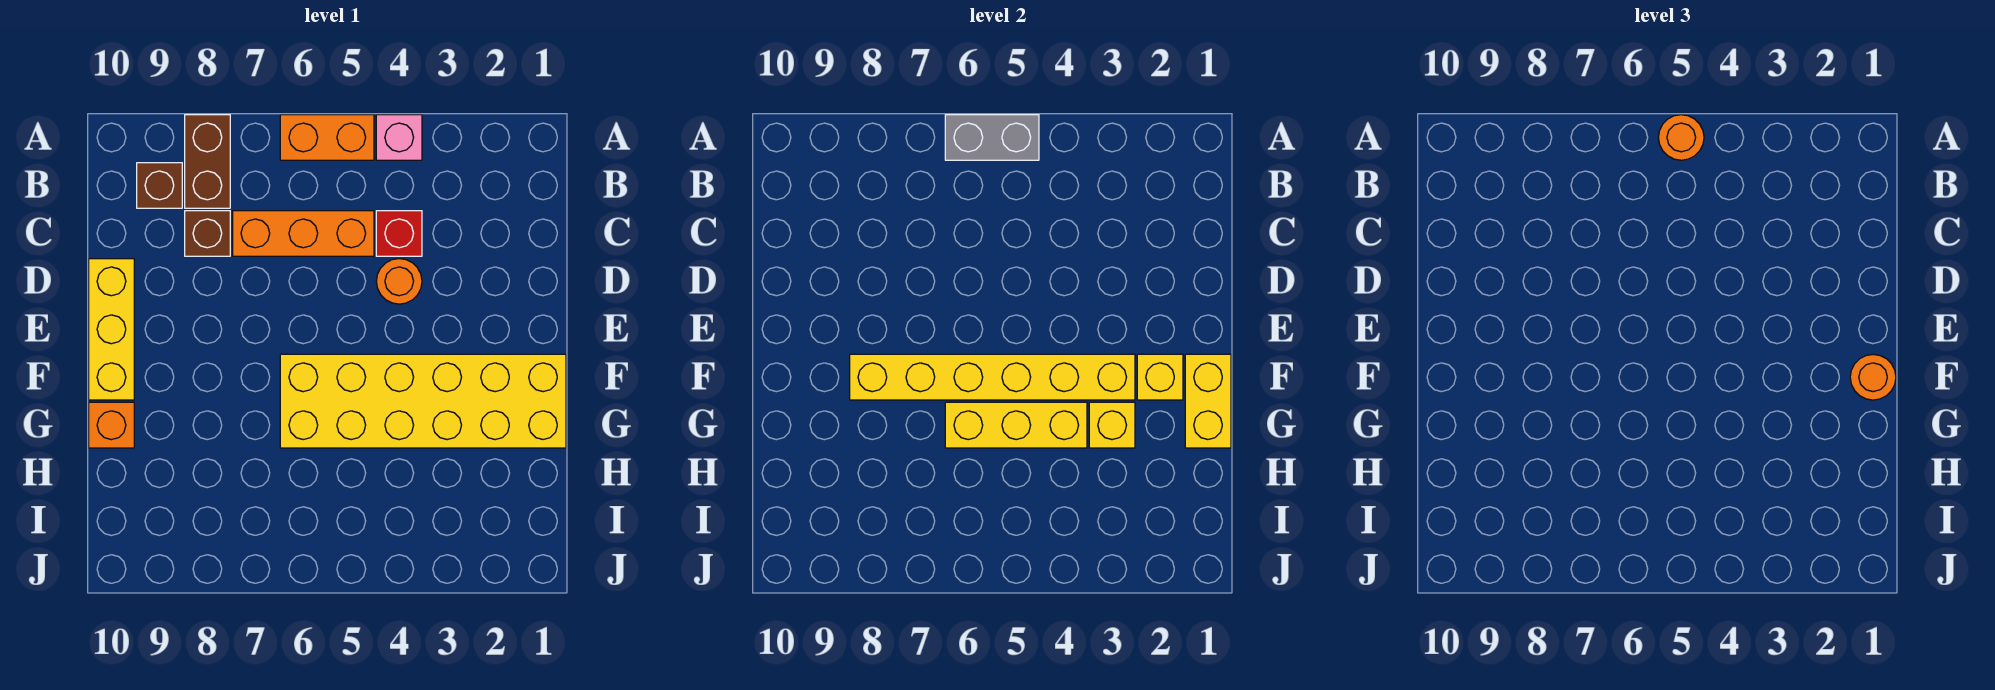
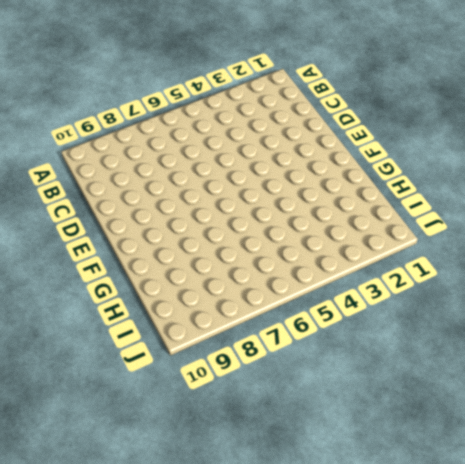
none -> pink brick A4 level 1
none -> orange brick A5:A6 level 1
none -> brown brick A8:B8 level 1

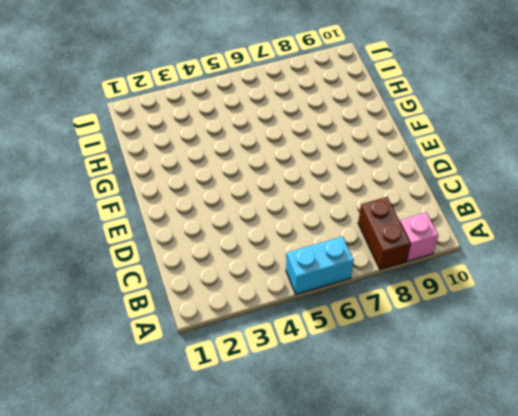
cyan brick A5:A6 level 1 -> orange brick A5:A6 level 1
pink brick A9 level 1 -> pink brick A4 level 1
none -> brown brick B9 level 1
none -> red brick C4 level 1
none -> orange brick C5:C7 level 1

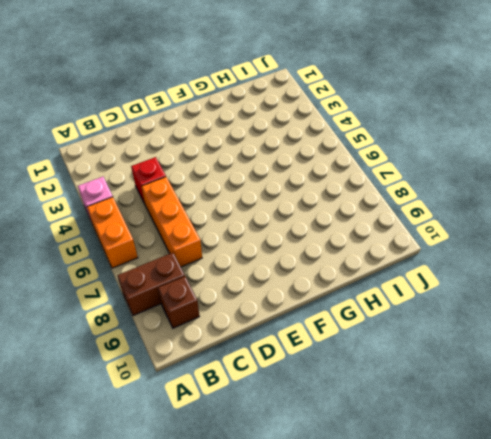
none -> brown brick C8 level 1
none -> orange round brick D4 level 1
none -> yellow brick D10:F10 level 1

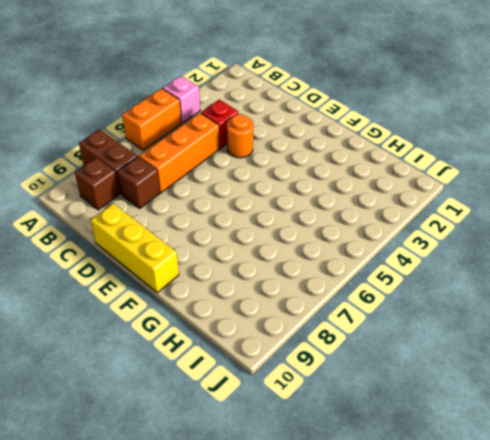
none -> yellow brick F1:G6 level 1
none -> orange brick G10 level 1
none -> grey brick A5:A6 level 2

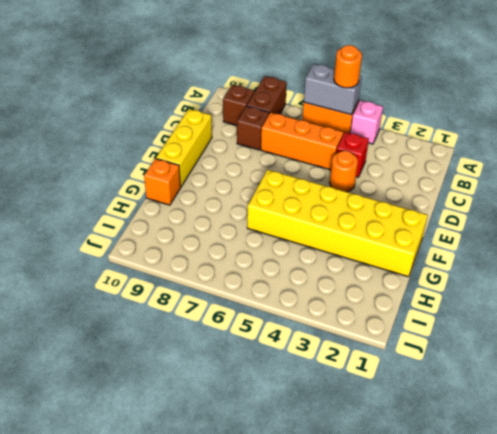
none -> yellow brick F1:G1 level 2
none -> yellow brick F2 level 2
none -> yellow brick F3:F8 level 2

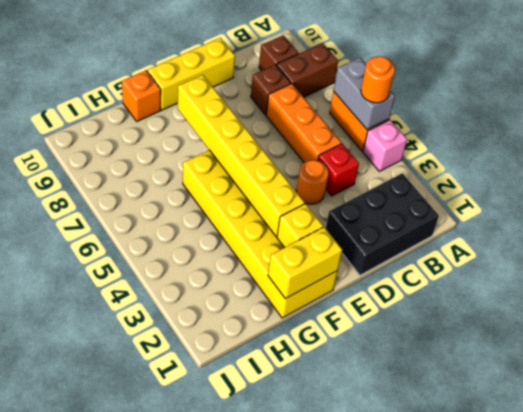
black brick B1:D2 level 1 -> none
none -> yellow brick G3 level 2
none -> yellow brick G4:G6 level 2
none -> orange round brick F1 level 3

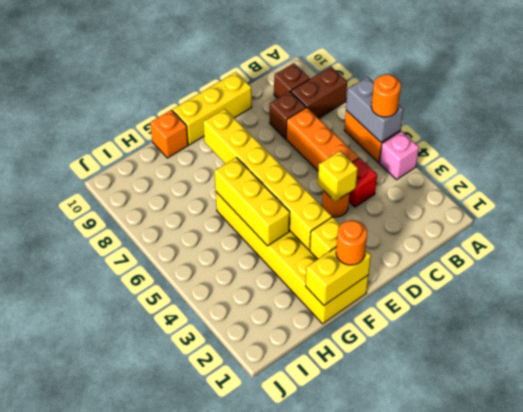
yellow brick D4 level 2 -> yellow brick G3 level 2

